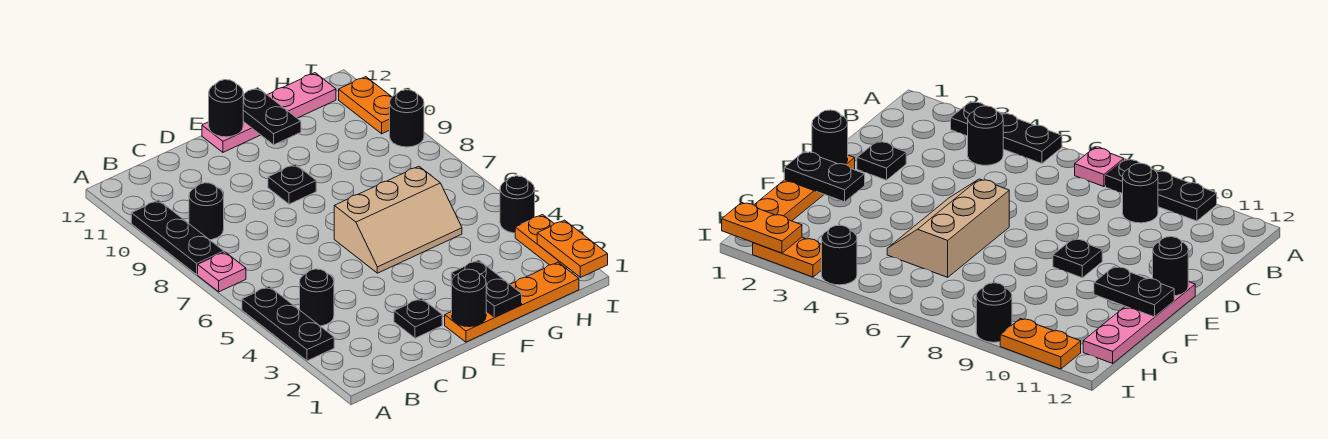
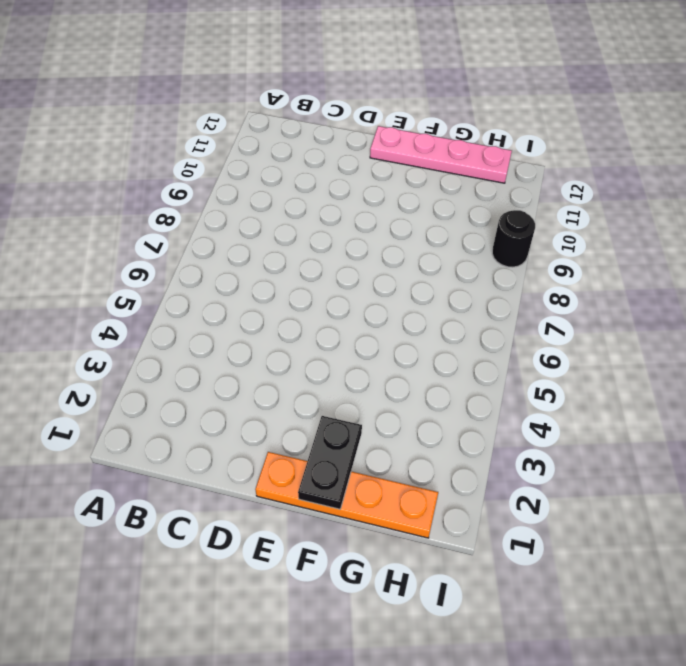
none -> black plate A3:A5 level 1
none -> pink plate A7 level 1
none -> black plate A8:A10 level 1

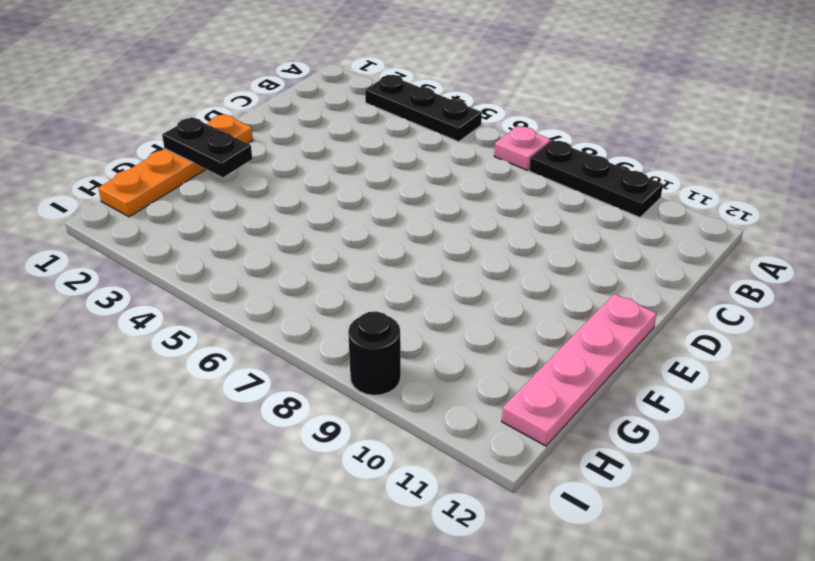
none -> black round brick B4 level 1
none -> black round brick B9 level 1
none -> black plate D2 level 1

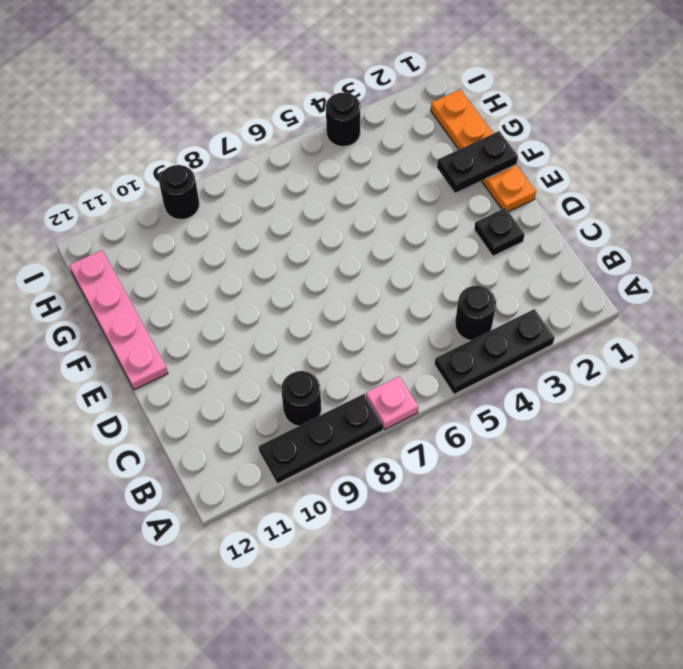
none -> tan slope E5:G6 level 1 top 6
none -> black plate E9 level 1
none -> orange plate I2:I3 level 1

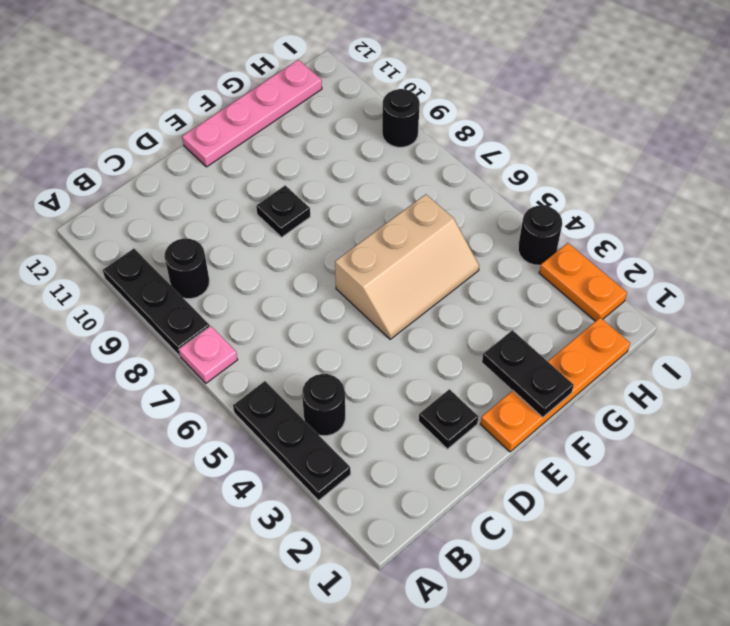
none -> orange plate I10:I11 level 1
none -> black round brick E1 level 2
none -> black round brick E12 level 2

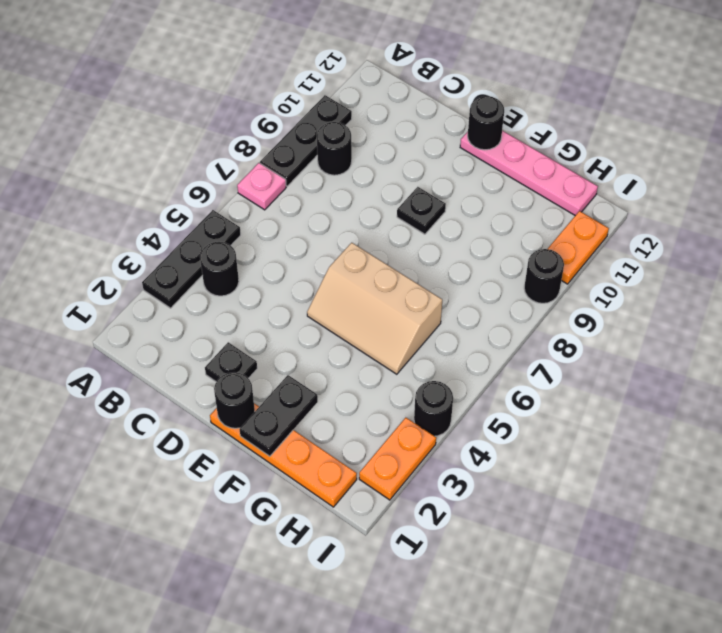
none -> black plate F11:F12 level 2
none -> orange plate I1:I2 level 2

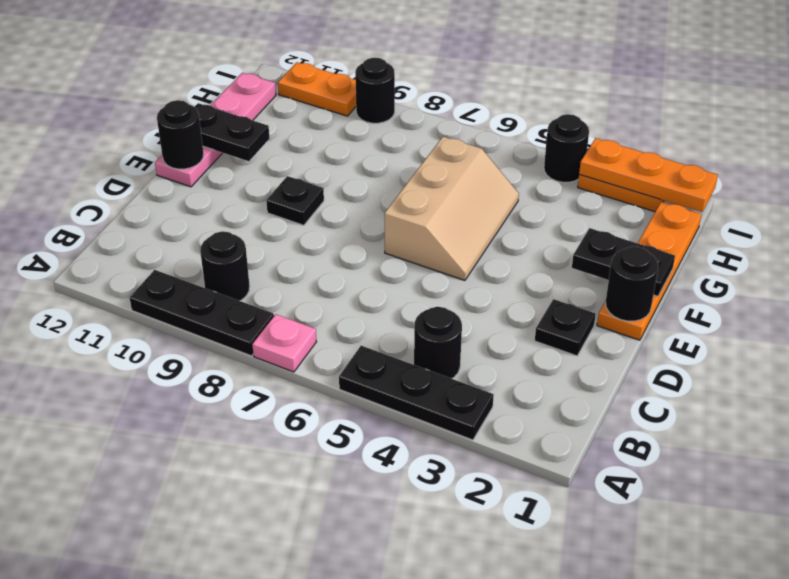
orange plate I1:I3 level 2 -> orange plate I1:I2 level 2

